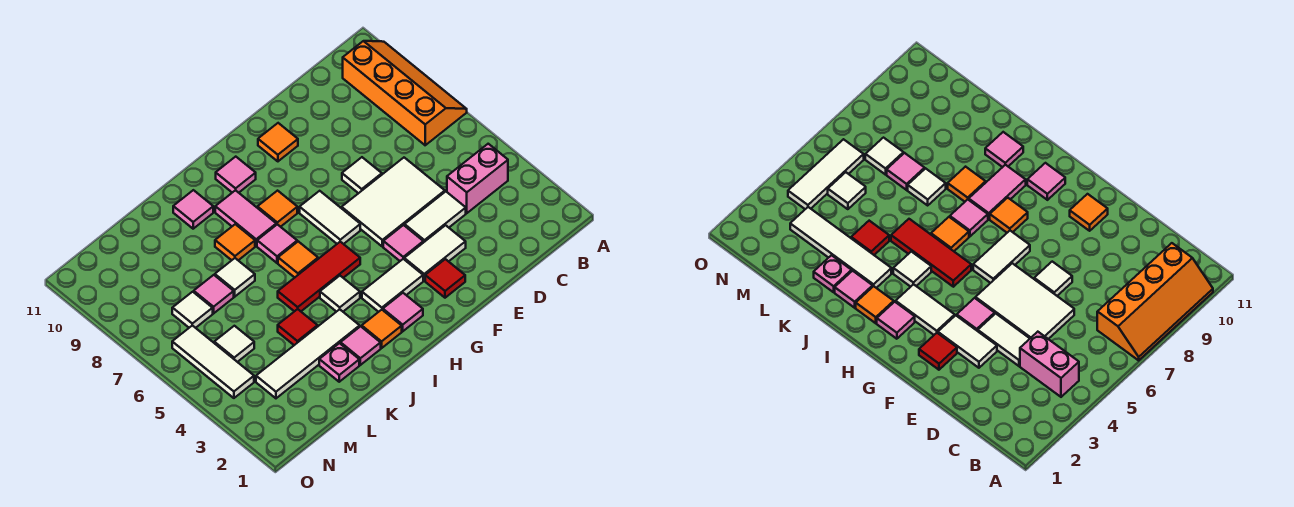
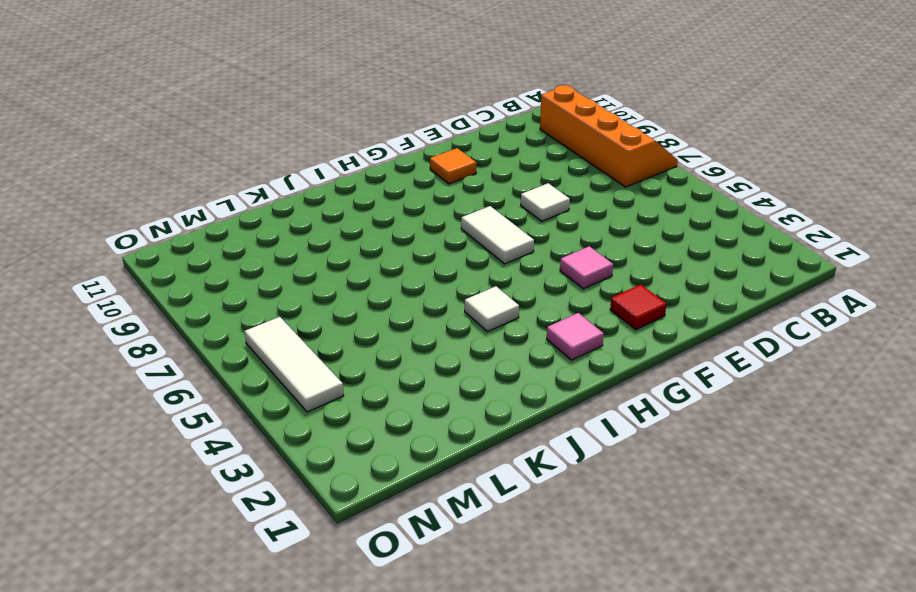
none -> pink brick B4:C4 level 1
none -> white tile D4:E4 level 1
none -> white tile D5:F6 level 1
none -> white tile E3:F3 level 1

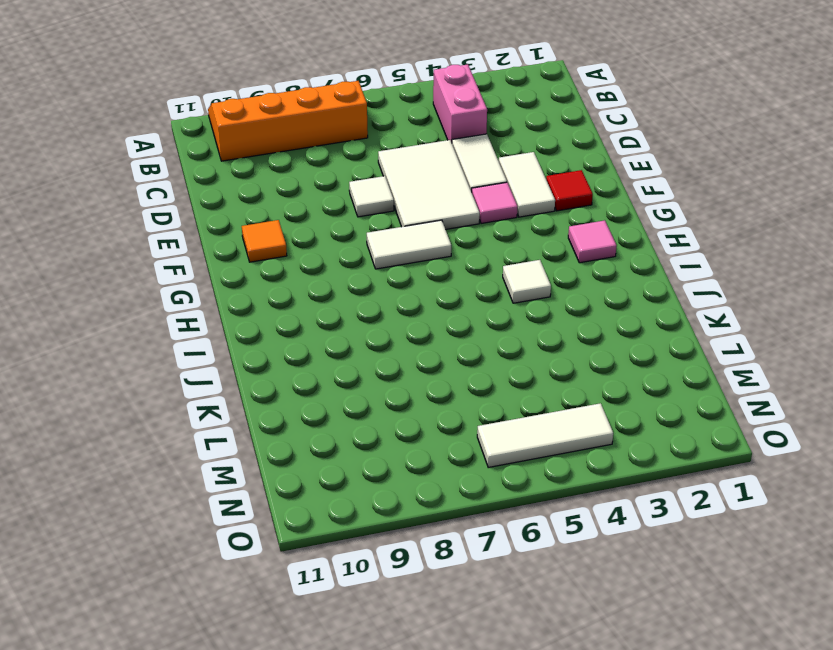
none -> white tile G3:H3 level 1
none -> red tile H5:J5 level 1
none -> orange tile H8 level 1
none -> pink tile H10 level 1

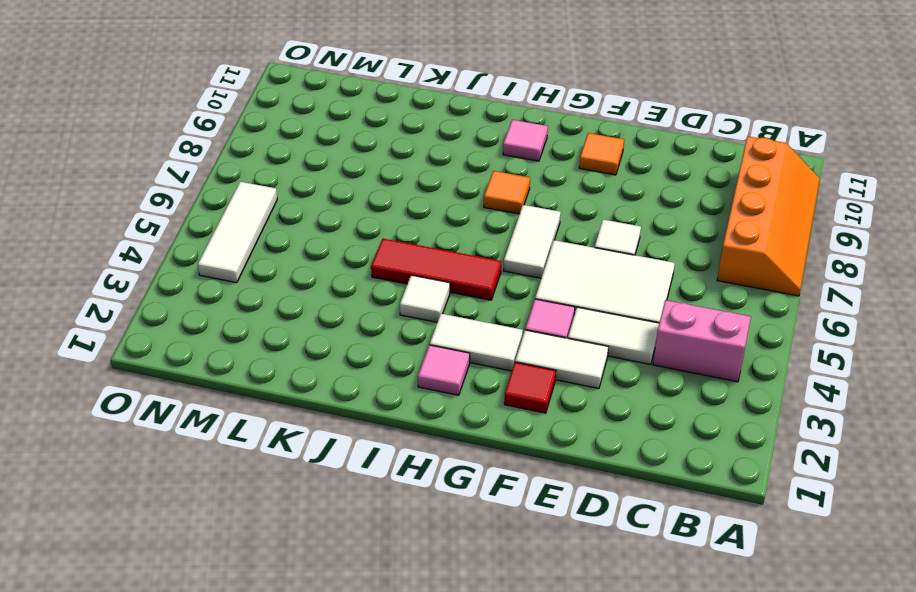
none -> orange tile I2 level 1
none -> orange tile I6 level 1
none -> pink tile I7 level 1
none -> pink tile I8:I9 level 1

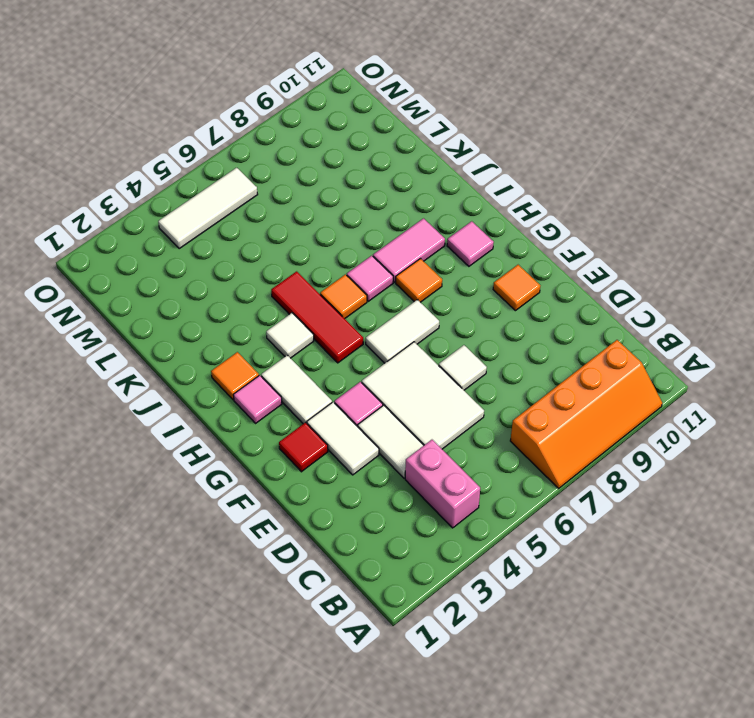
none -> pink tile J2 level 1
none -> white tile J3:M3 level 1
none -> orange tile J8 level 1
none -> pink tile J10 level 1

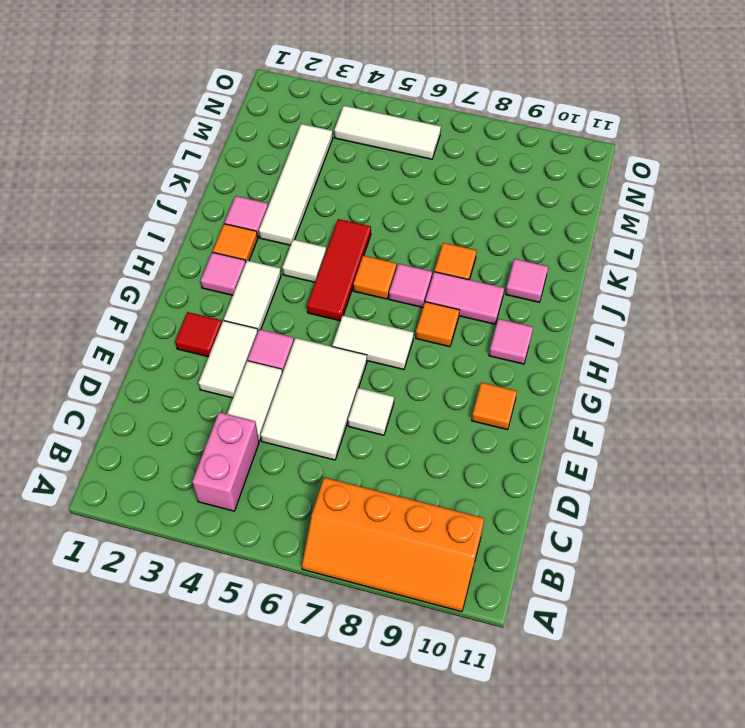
none -> pink plate K2 level 1
none -> red tile K4 level 1
none -> white tile K7 level 1
none -> pink tile L7 level 1

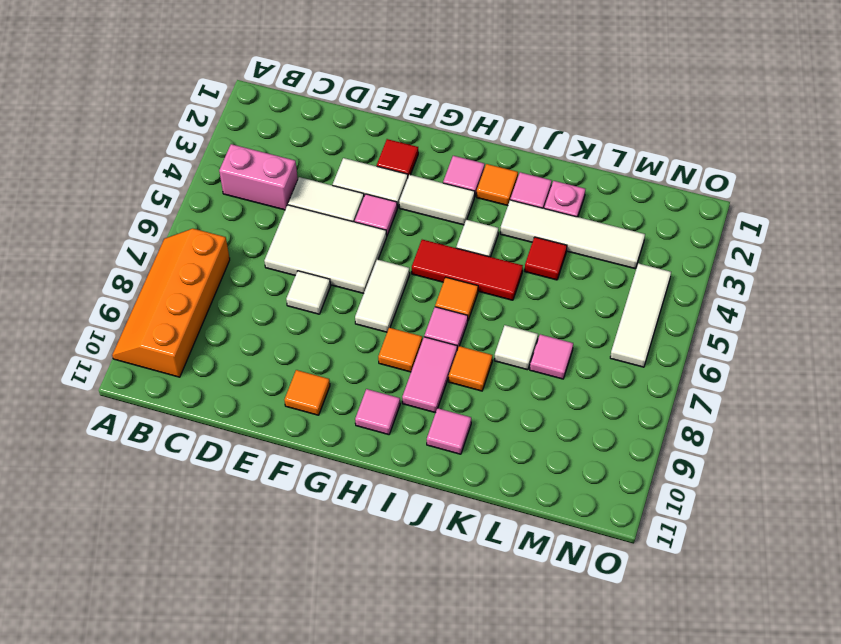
none -> white tile M5 level 1
none -> white tile M7 level 1

